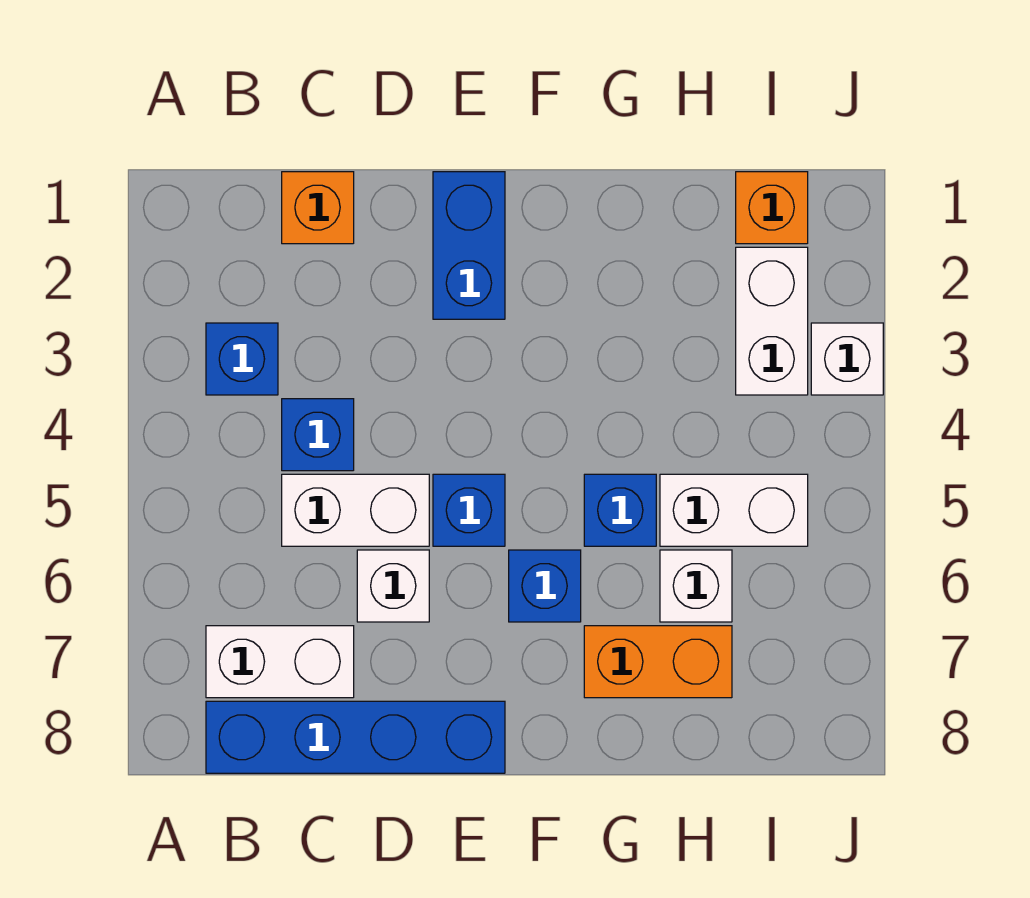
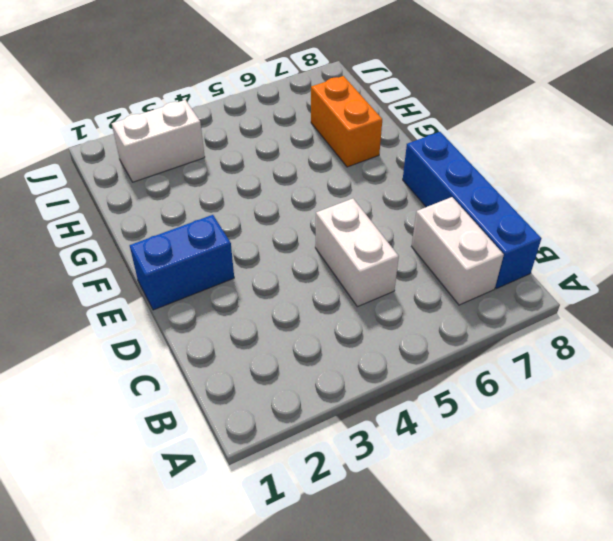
none -> blue brick B3 level 1
none -> orange brick C1 level 1
none -> blue brick C4 level 1

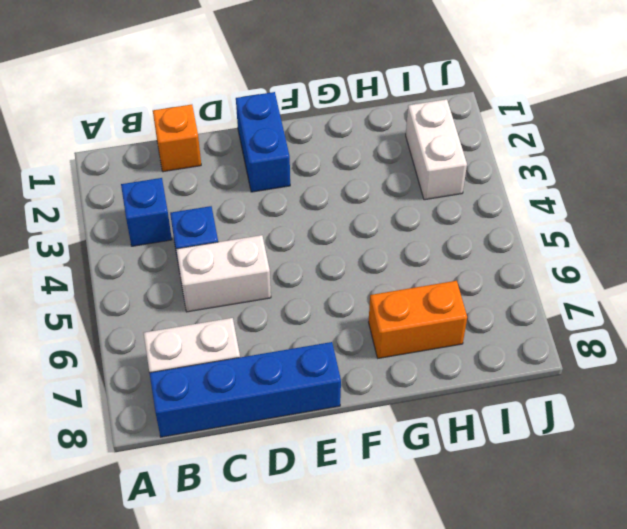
none -> white brick D6 level 1
none -> blue brick E5 level 1
none -> blue brick F6 level 1

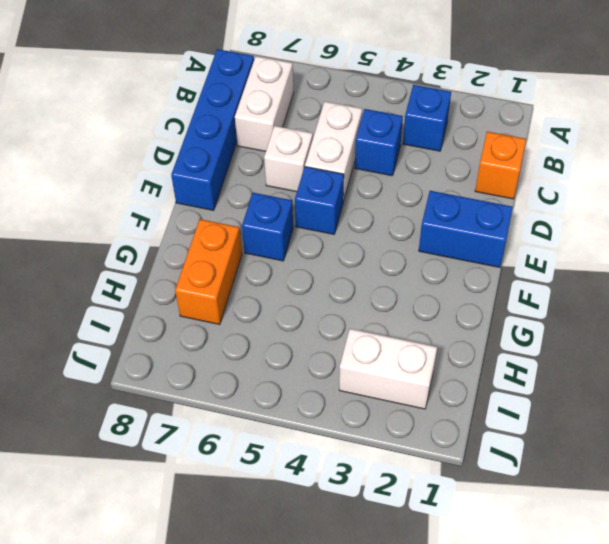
none -> blue brick G5 level 1
none -> white brick H5:I5 level 1
none -> white brick H6 level 1

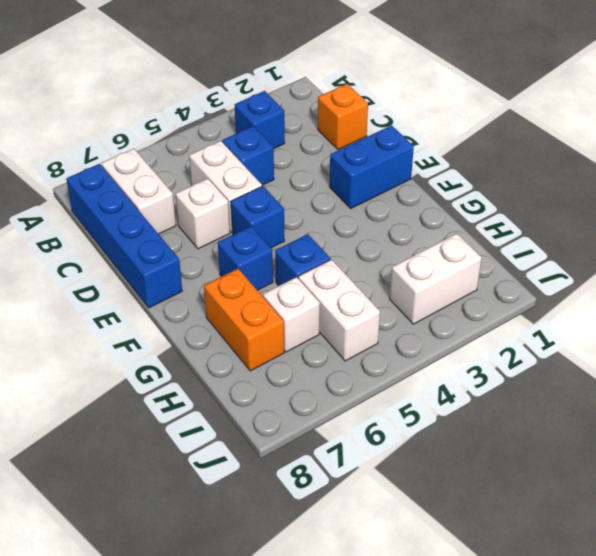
none -> orange brick I1 level 1
none -> white brick J3 level 1

